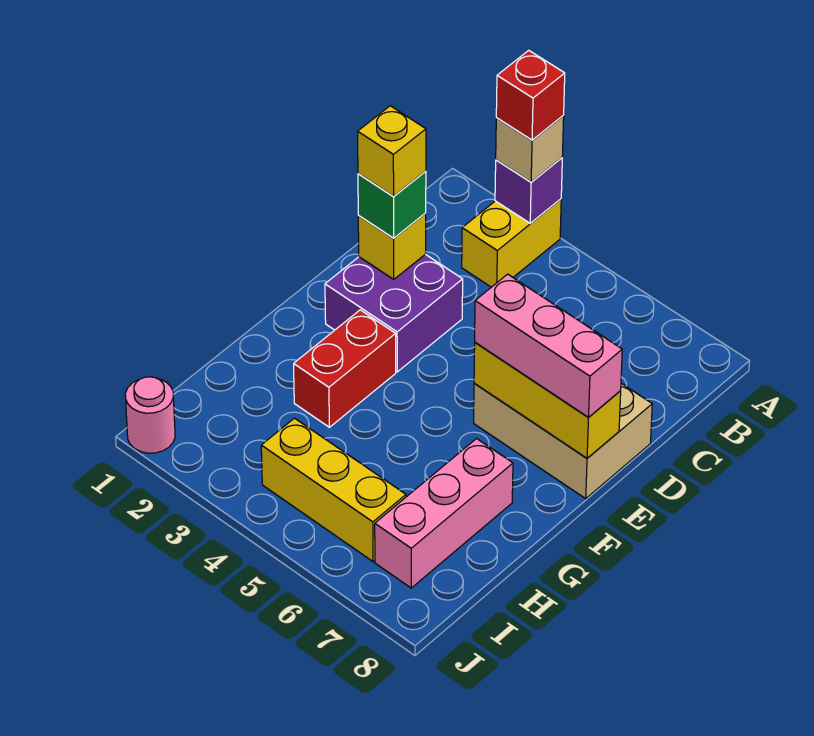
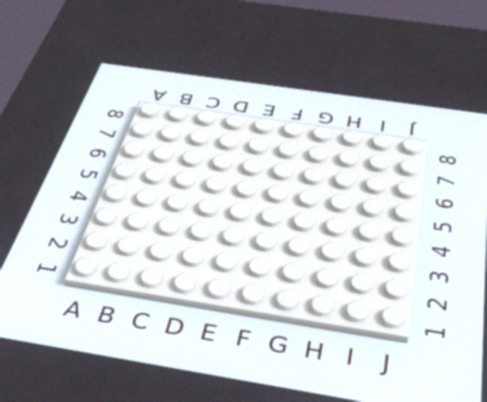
none -> yellow brick A3:B3 level 1
none -> purple brick D2:E3 level 1
none -> tan brick D6:E8 level 1

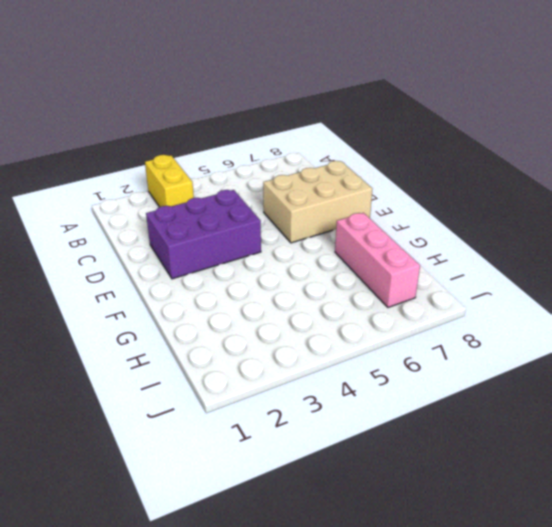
purple brick D2:E4 level 1 -> purple brick D2:E3 level 1
none -> red brick F3:G3 level 1
none -> yellow brick I4:I6 level 1
none -> pink round brick J1 level 1

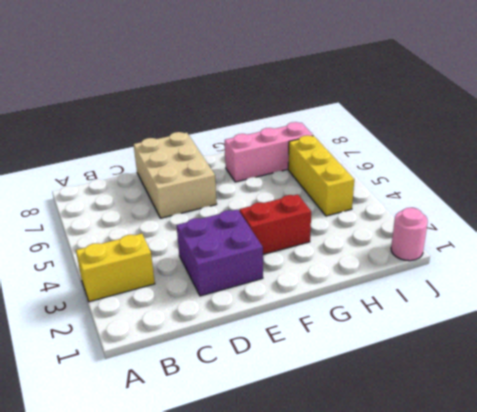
none -> purple brick A3 level 2
none -> yellow brick D2 level 2
none -> yellow brick E6:E8 level 2

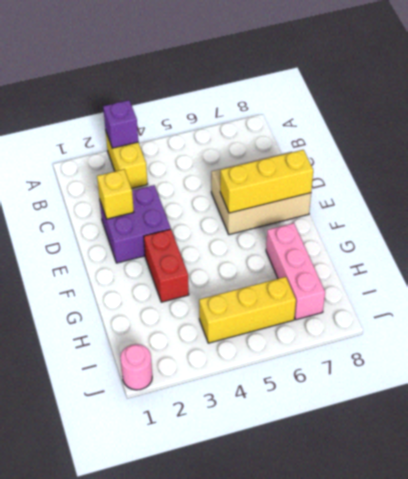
none -> tan brick A3 level 3
none -> green brick D2 level 3
none -> pink brick E6:E8 level 3

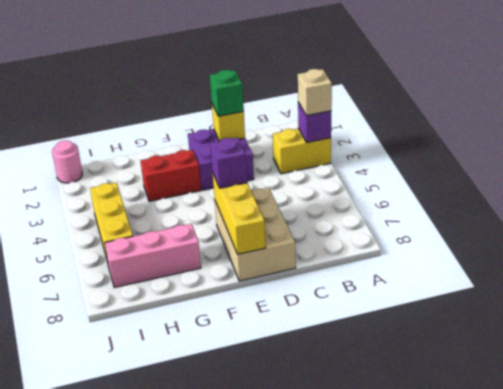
purple brick E6 level 3 -> pink brick E6:E8 level 3
none -> red brick A3 level 4
none -> yellow brick D2 level 4

